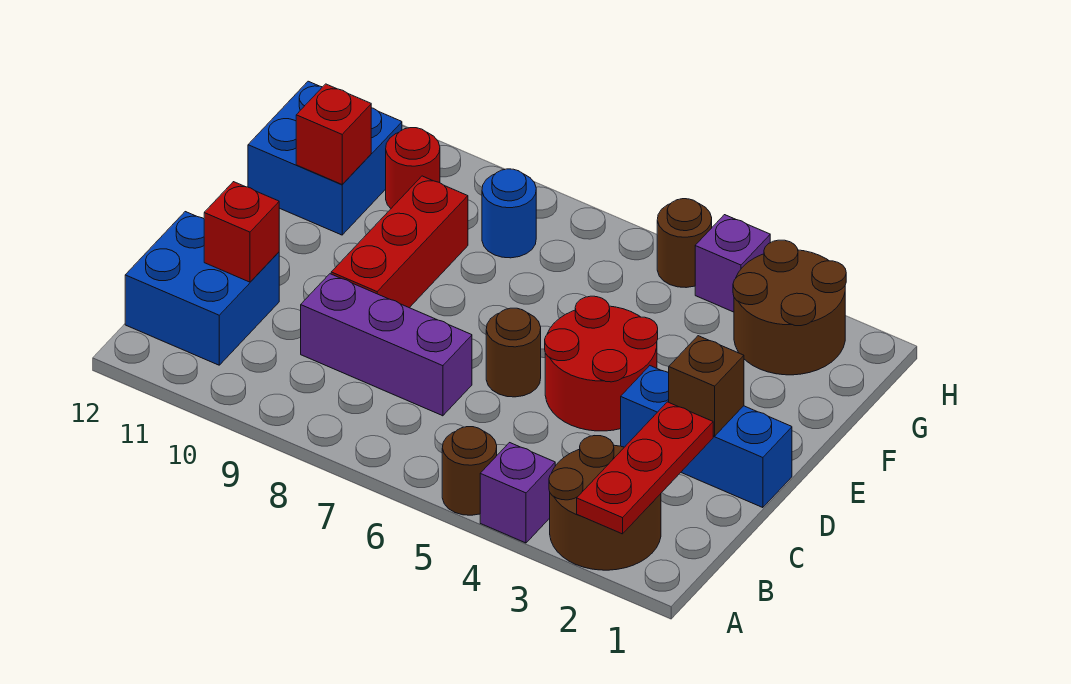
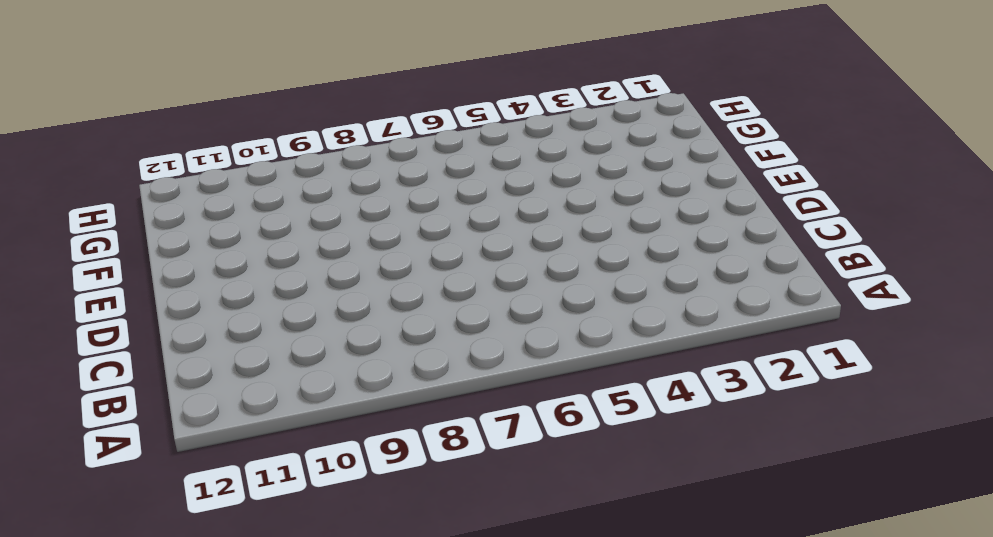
none -> brown round brick A2:B3 level 1
none -> purple brick A4 level 1
none -> brown round brick A5 level 1

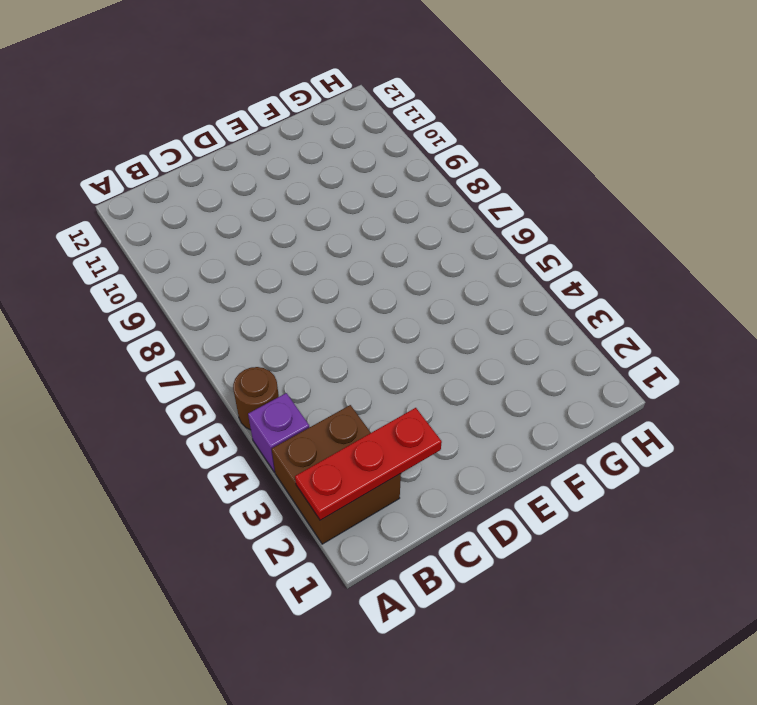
brown brick A2:B3 level 1 -> brown round brick A2:B3 level 1
none -> blue brick B11:C12 level 1
none -> purple brick C7:C9 level 1
none -> blue brick D1:D3 level 1

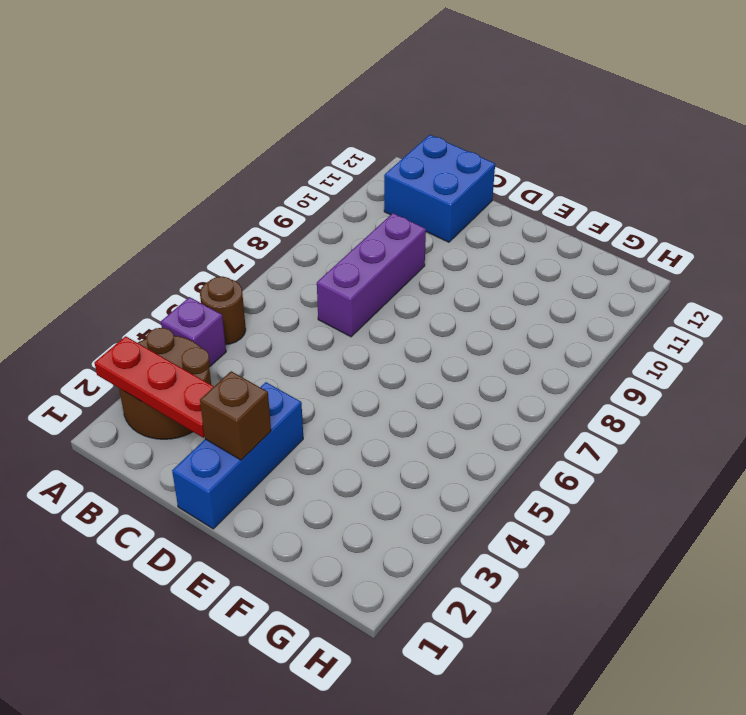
none -> red round brick D4:E5 level 1
none -> brown round brick D6 level 1
none -> red brick D9:F9 level 1

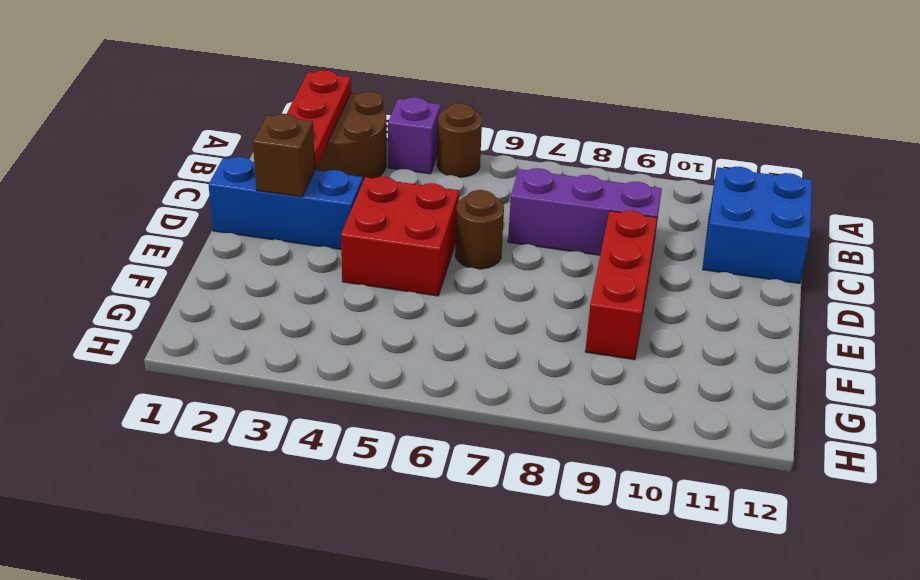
red brick D4:E5 level 1 -> red round brick D4:E5 level 1
none -> blue brick F11:G12 level 1
none -> brown round brick G2:H3 level 1
none -> blue round brick G8 level 1

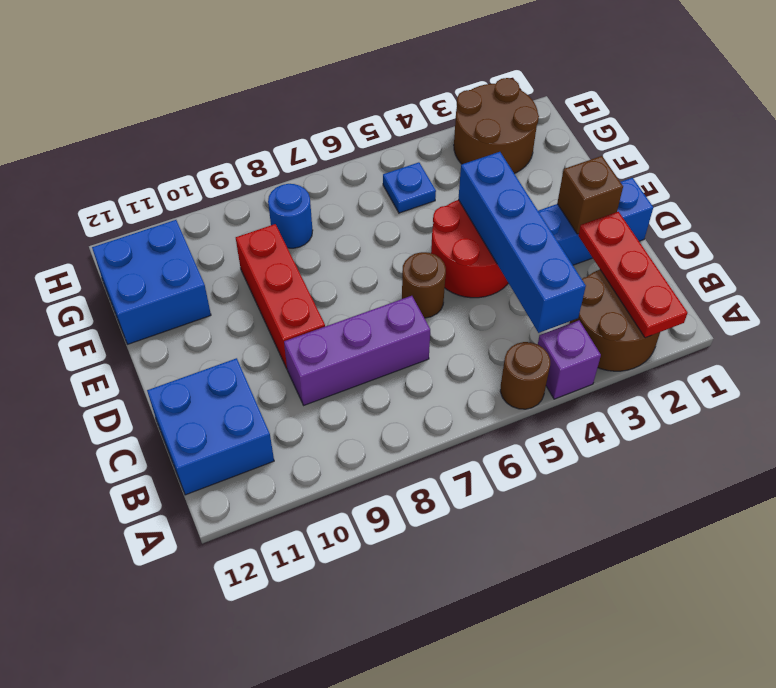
blue brick B4:E4 level 2 -> none
blue plate G5 level 1 -> none
none -> red round brick G10 level 1
none -> purple brick H4 level 1
none -> brown round brick H5 level 1

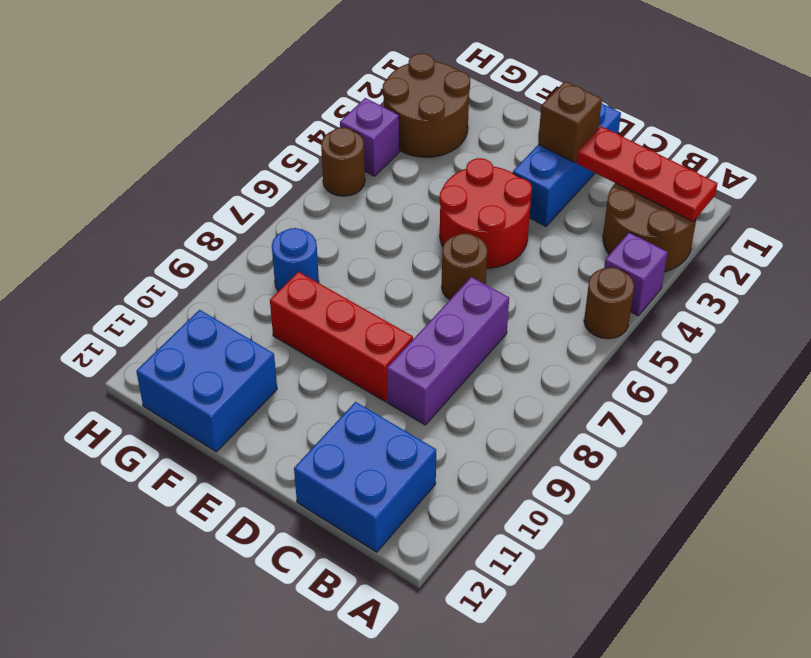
none -> red round brick G10 level 1
none -> red brick C11 level 2
none -> red brick F11 level 2

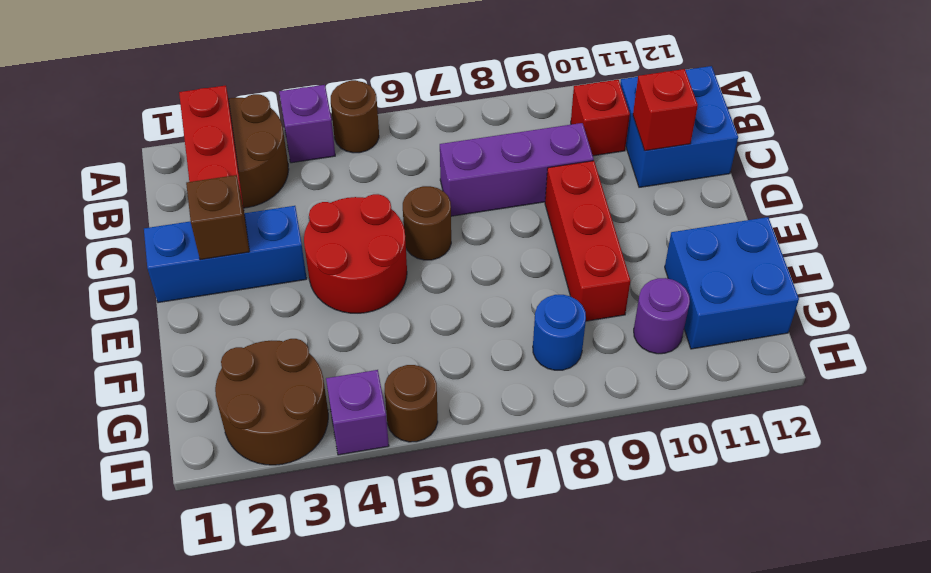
red brick B10 level 1 -> red brick F11 level 2
purple round brick G10 level 1 -> red round brick G10 level 1

